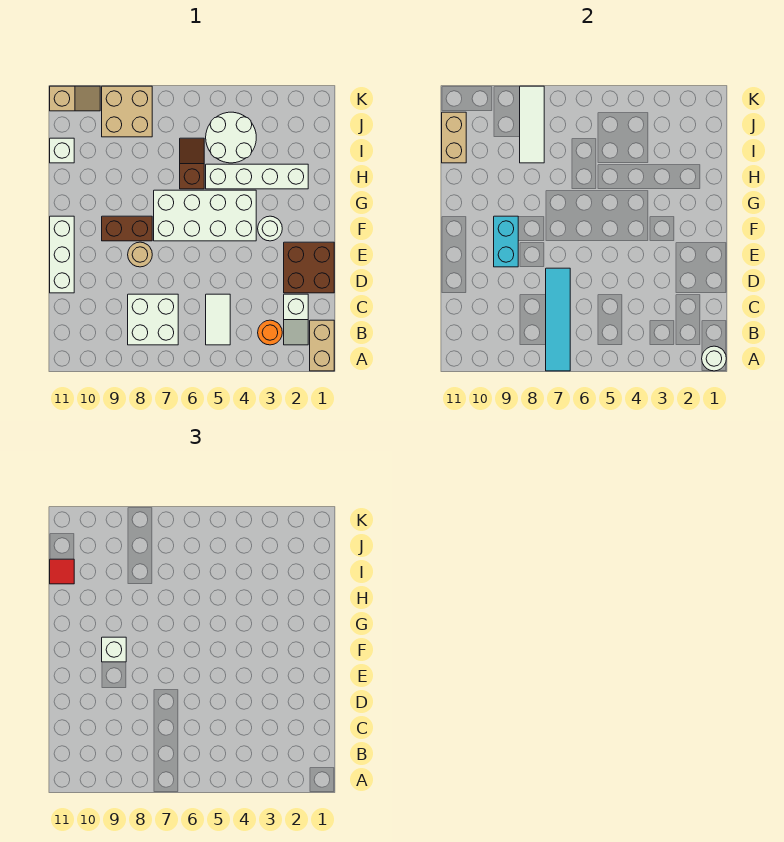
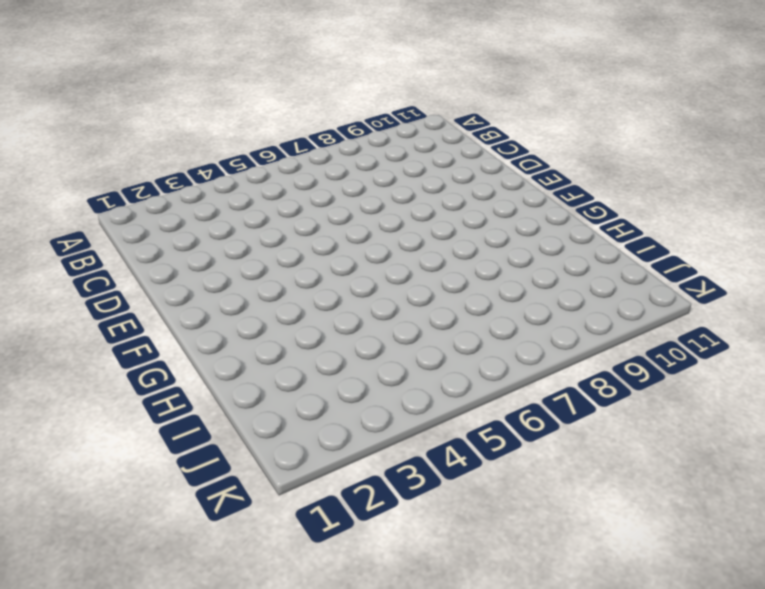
none -> tan brick A1:B1 level 1
none -> white slope B2:C2 level 1 top C
none -> orange round brick B3 level 1

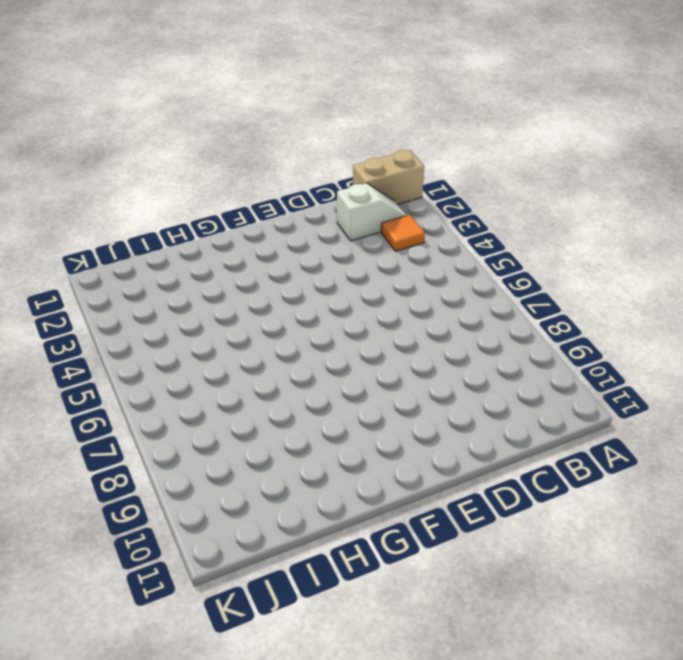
orange tile B3 level 1 -> orange round brick B3 level 1
none -> white tile B5:C5 level 1
none -> white brick B7:C8 level 1
none -> brown brick D1:E2 level 1

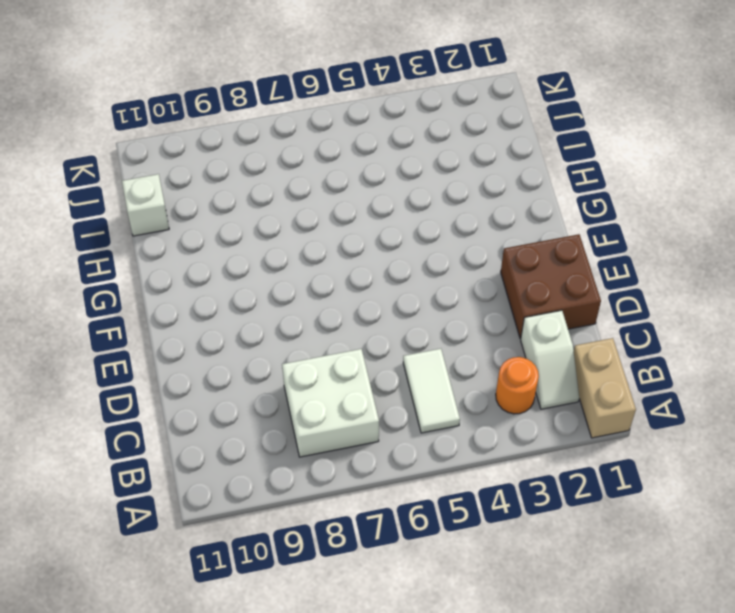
none -> white brick D11:F11 level 1
none -> tan round brick E8 level 1
none -> white round brick F3 level 1

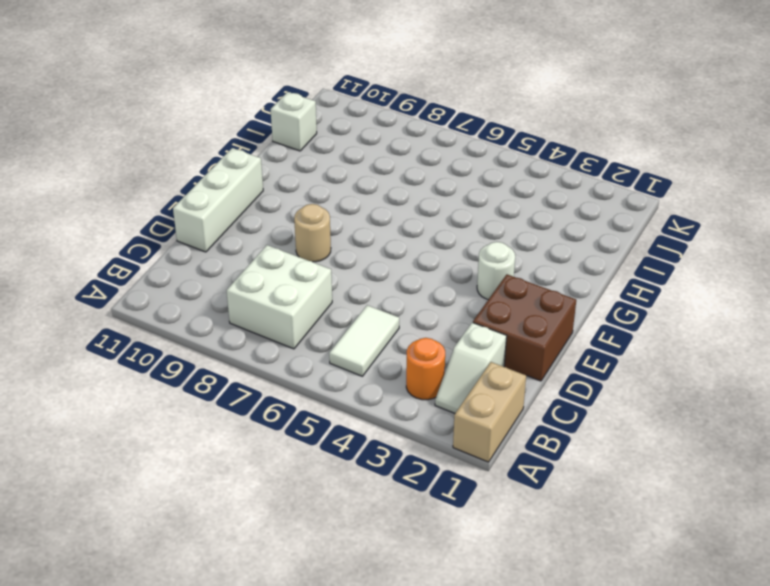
none -> white brick F4:G7 level 1
none -> brown brick F8:F9 level 1
none -> white brick H2:H5 level 1

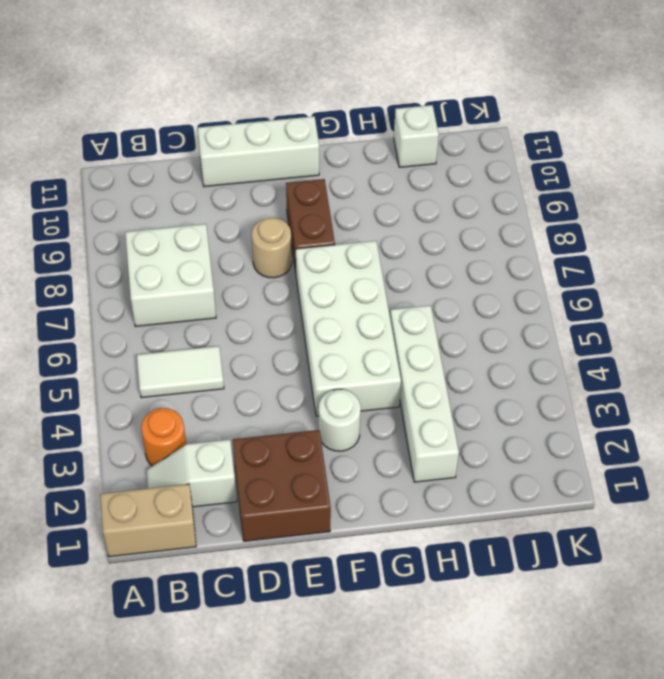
none -> brown slope H6:I6 level 1 top H
none -> white round brick I4:J5 level 1
none -> tan brick J8:K9 level 1

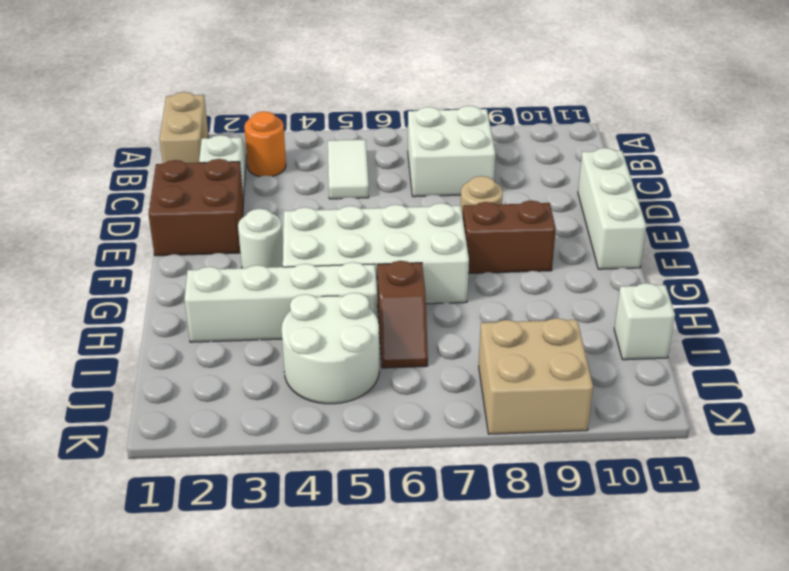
none -> tan slope K10:K11 level 1 top 11
none -> white round brick A1 level 2
none -> cyan tile A7:D7 level 2

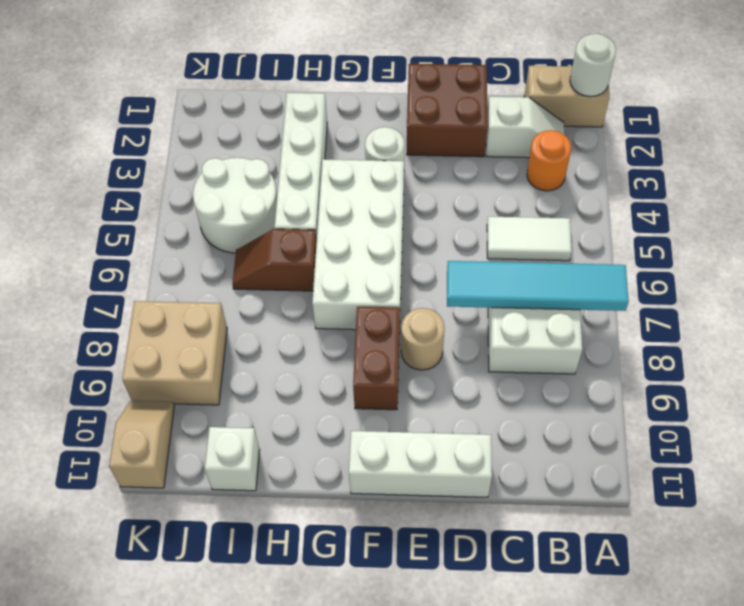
none -> cyan brick E9:F9 level 2
none -> white tile I8:K8 level 2
none -> tan brick I11:J11 level 2

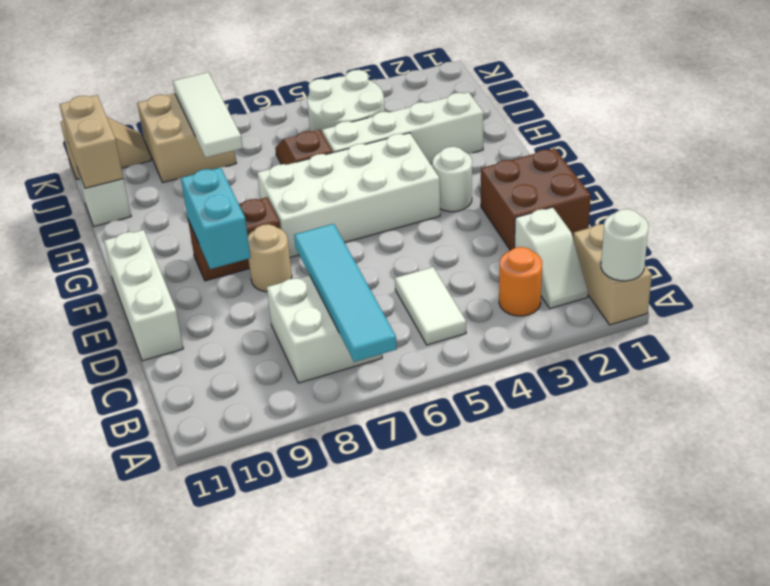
none -> white brick F9 level 3
none -> red tile I11 level 3

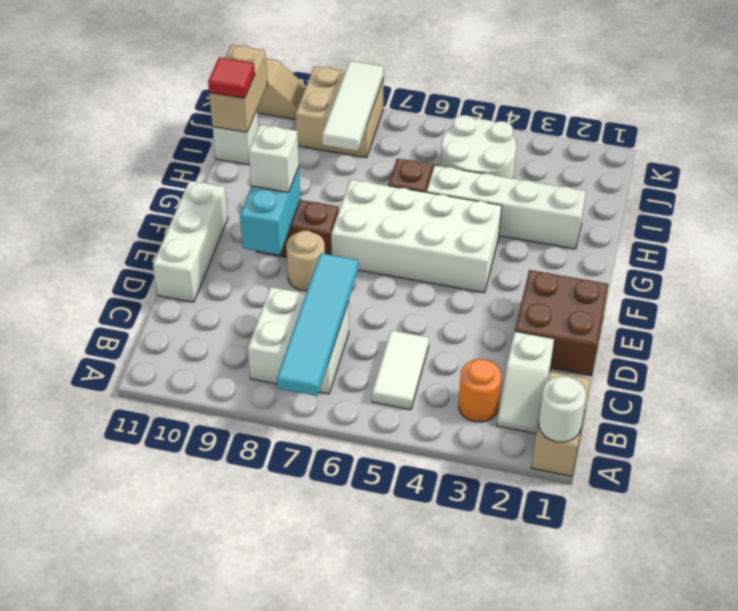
none -> white round brick F3 level 1

